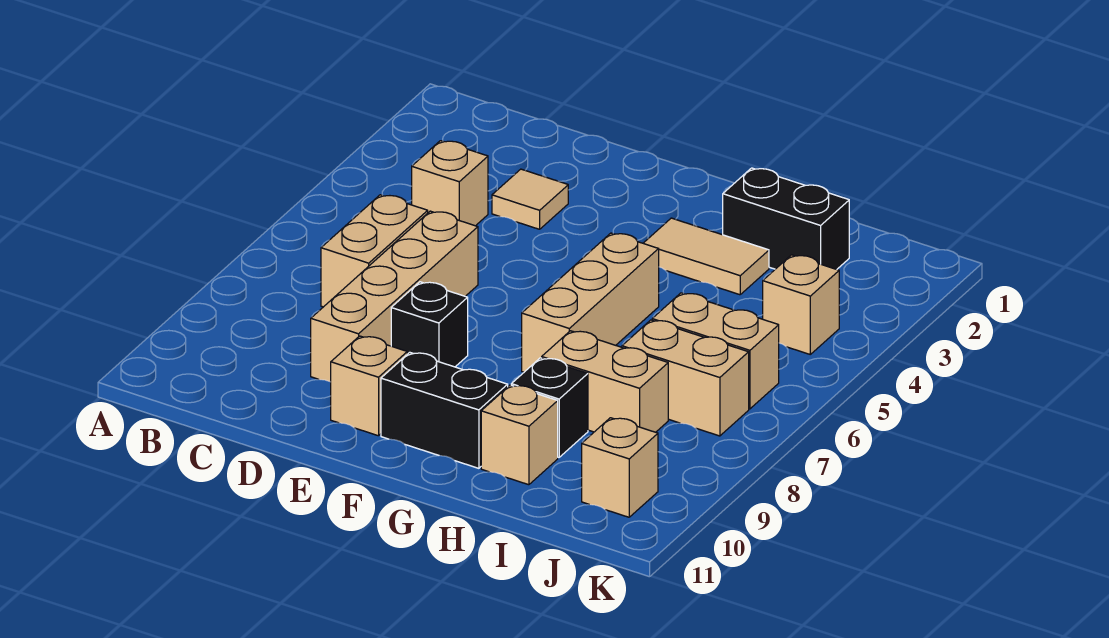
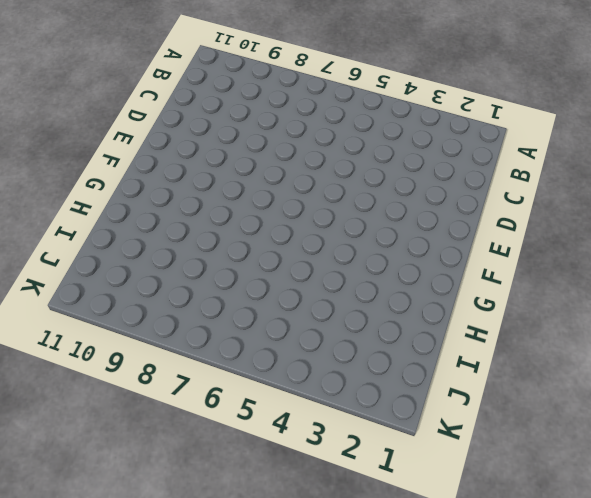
none -> tan brick C4 level 1
none -> tan brick C6:C7 level 1
none -> tan tile D3 level 1

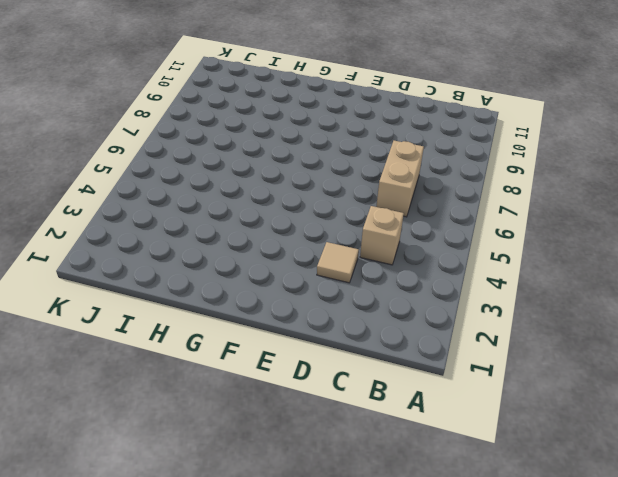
none -> tan brick D6:D9 level 1
none -> black brick E8 level 1
none -> tan brick E10 level 1

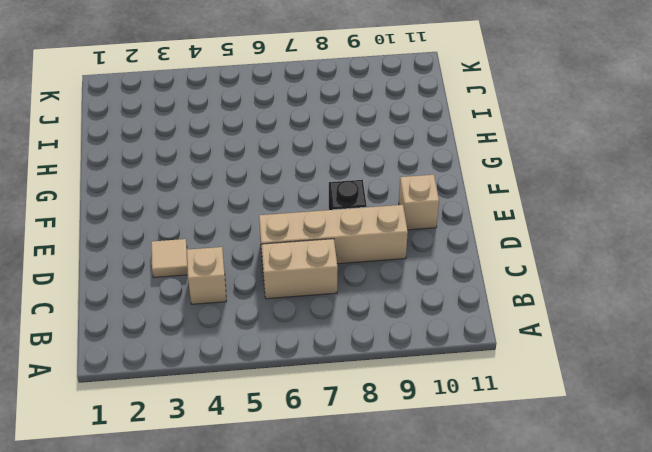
none -> black brick F10:G10 level 1
none -> tan tile G3:H3 level 1
none -> tan brick G5:G7 level 1

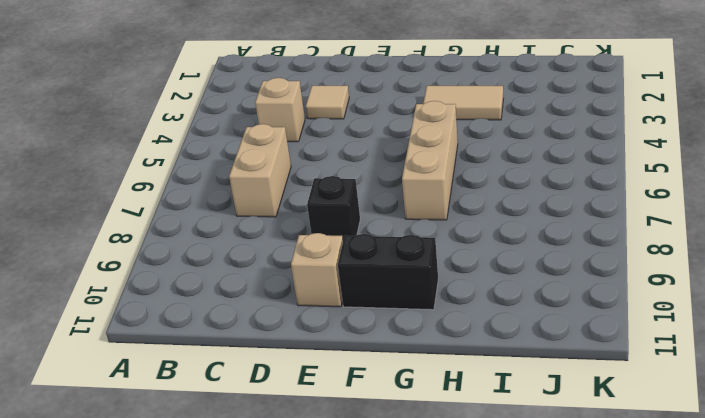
none -> tan brick D6:D9 level 1
none -> black brick H2:I2 level 1
none -> tan brick H8:I8 level 1

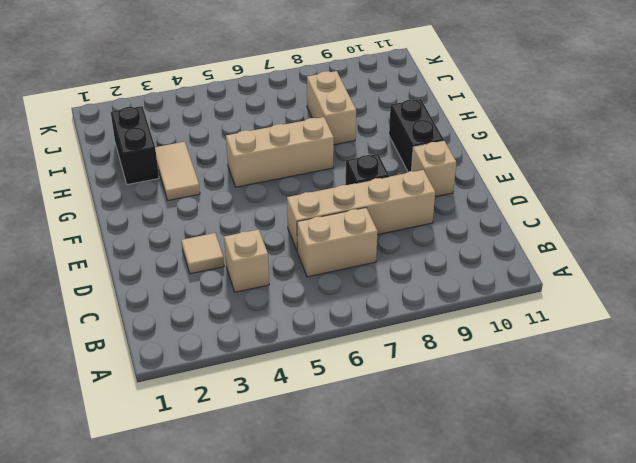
none -> black brick H9 level 1
none -> tan brick H10 level 1
none -> tan brick I6:J6 level 1

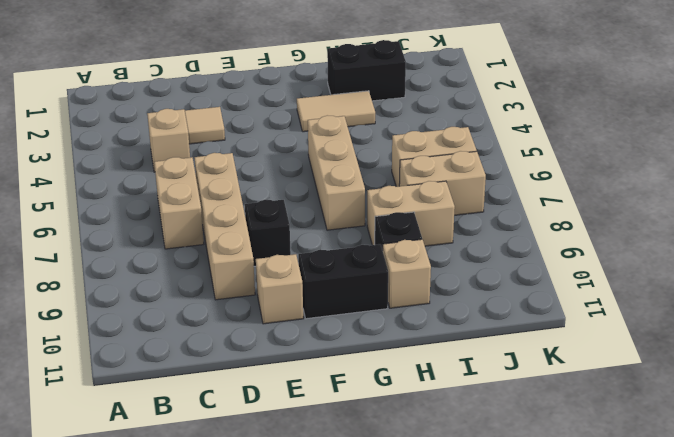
none -> tan brick J4 level 1
none -> tan brick J10 level 1

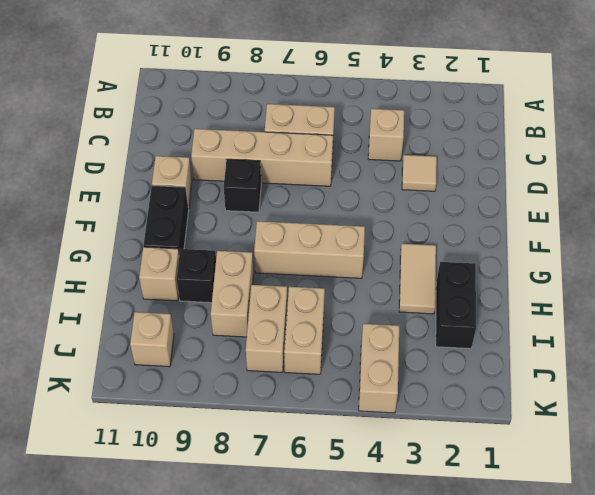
tan brick J4:K4 level 1 -> tan brick J4 level 1

